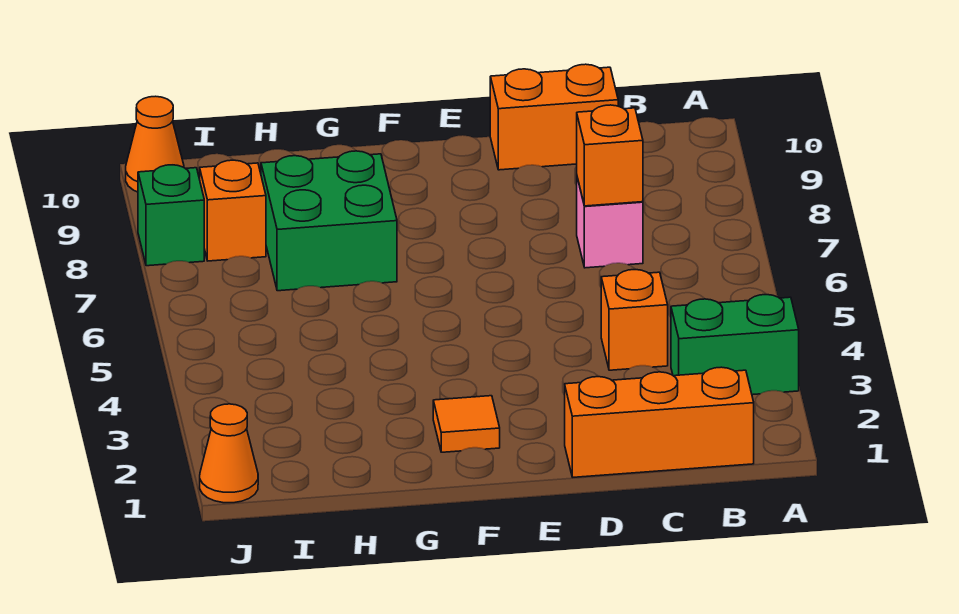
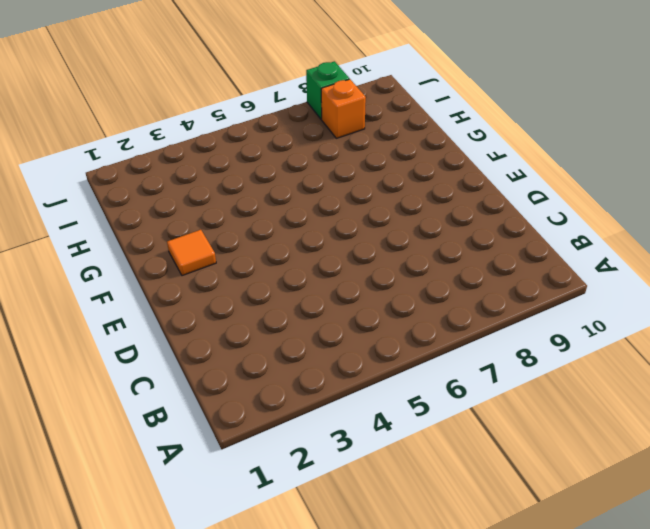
none -> green brick A3:B3 level 1
none -> orange brick B1:D1 level 1
none -> orange brick C4 level 1

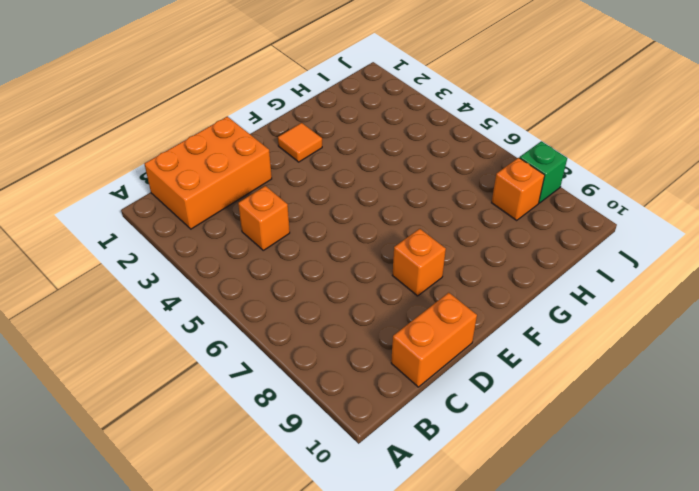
orange brick B1:D2 level 1 -> orange brick B1:D1 level 1
orange brick E8 level 1 -> orange brick C7 level 2
none -> green brick A3:B3 level 1
none -> pink brick C7 level 1
none -> green brick G7:H8 level 1

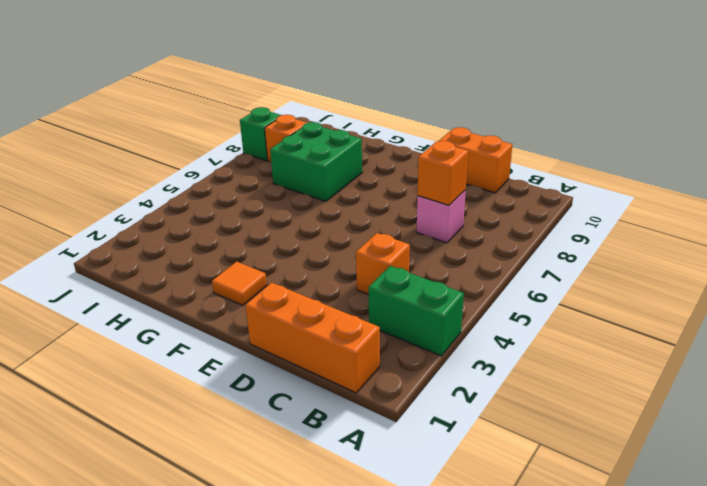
none -> orange cone J1 level 1
none -> orange cone J10 level 1

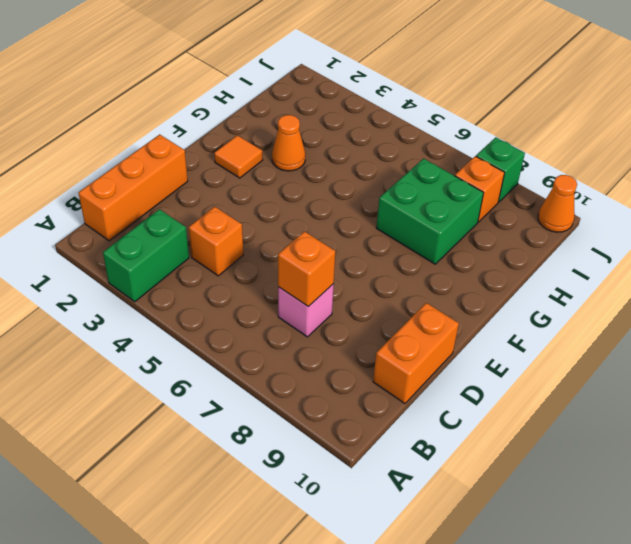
orange cone G3 level 1 -> orange cone J1 level 1

